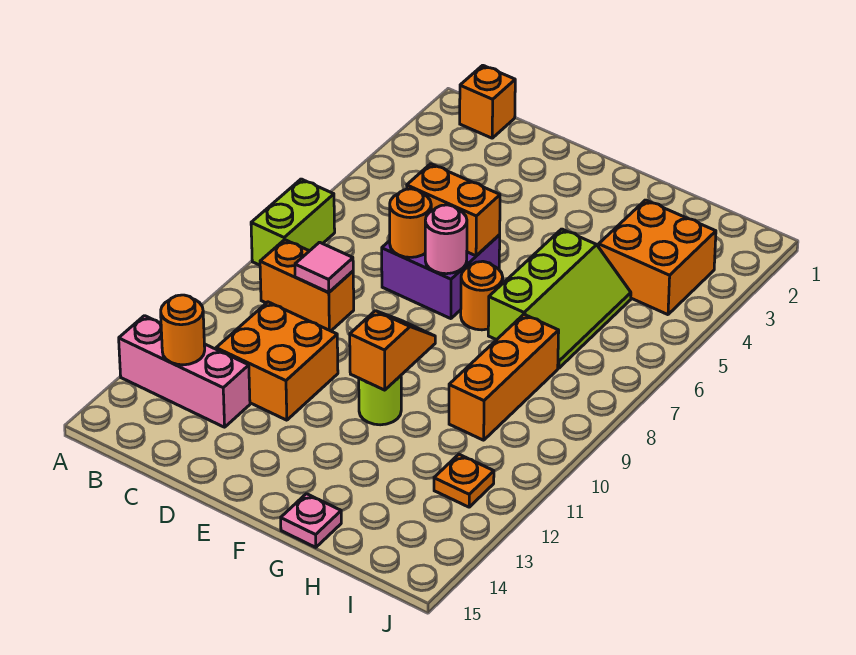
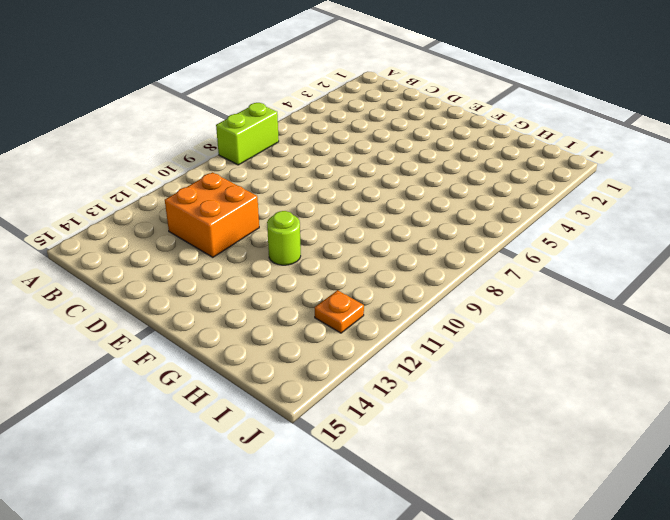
none -> pink brick A13:C13 level 1
none -> orange brick B1 level 1
none -> orange brick B9:C9 level 1

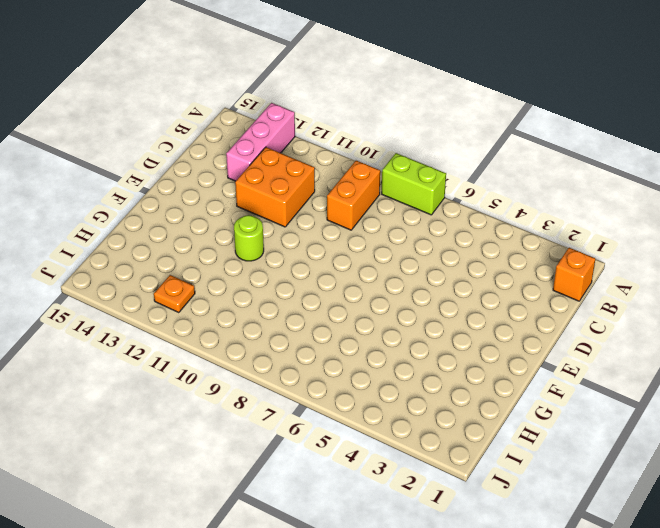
none -> purple brick D6:E7 level 1
none -> orange round brick F7 level 1
none -> lime slope G5:H7 level 1 top G

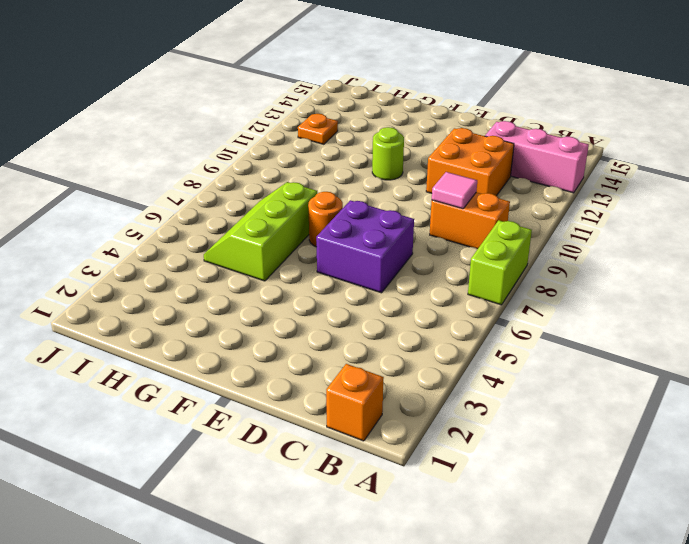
none -> pink plate G15 level 1
none -> orange brick H3:I4 level 1
none -> orange brick H8:H10 level 1

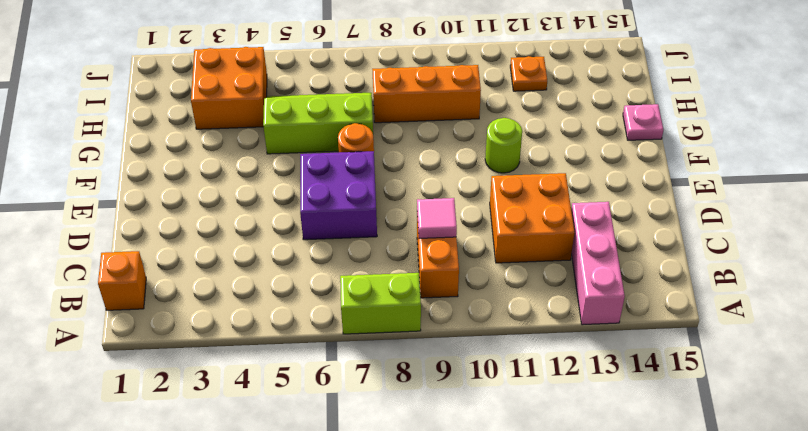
none -> orange round brick B13 level 2
none -> orange brick D6:E6 level 2
none -> orange round brick D7 level 2

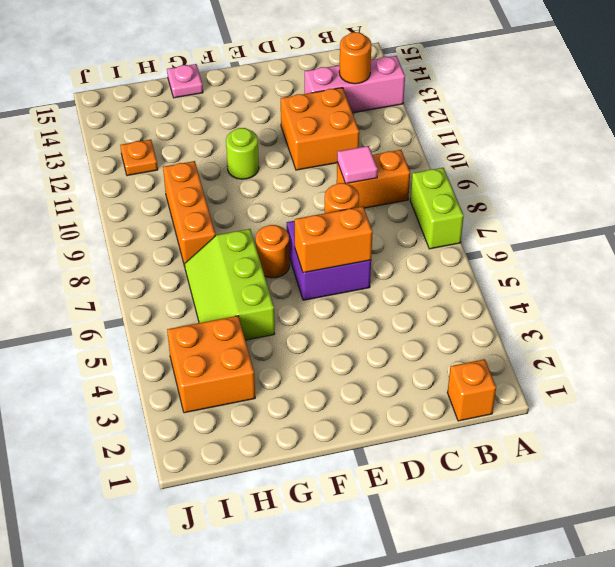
none -> pink round brick E7 level 2
none -> orange slope F10:F11 level 2 top 11

